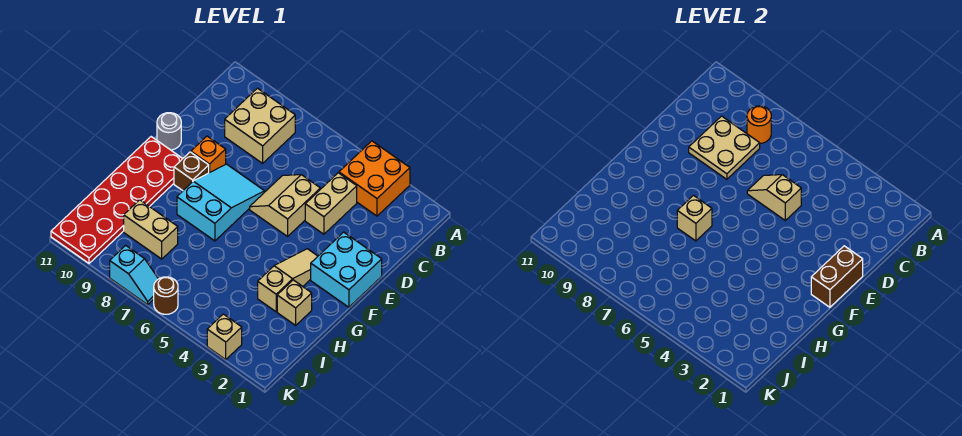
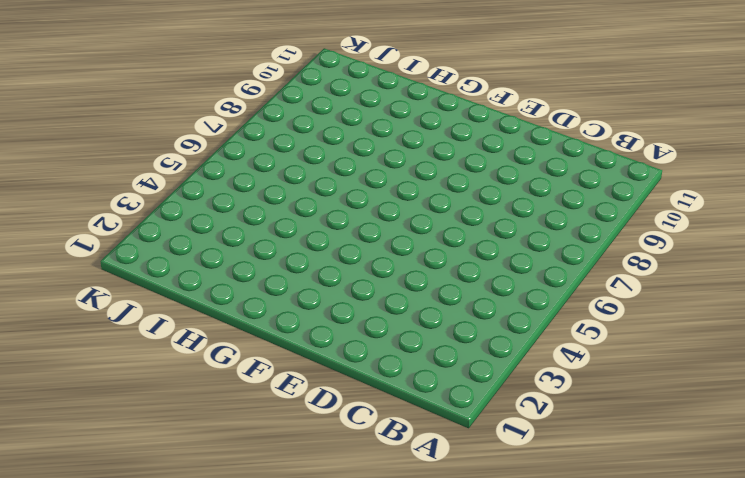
none -> orange brick A3:B4 level 1
none -> tan brick B8:C9 level 1
none -> tan brick C4:D4 level 1

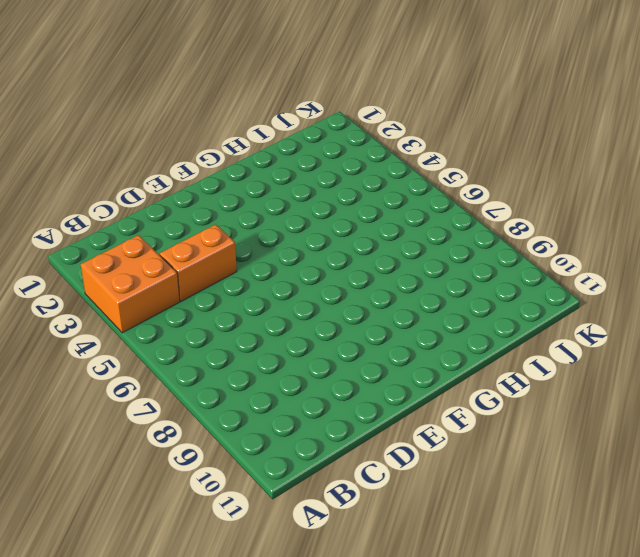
orange brick C4:D4 level 1 -> tan brick C4:D4 level 1
none -> tan brick B8:C9 level 1
none -> tan slope D5:E6 level 1 top 5
none -> cyan brick E1:F2 level 1

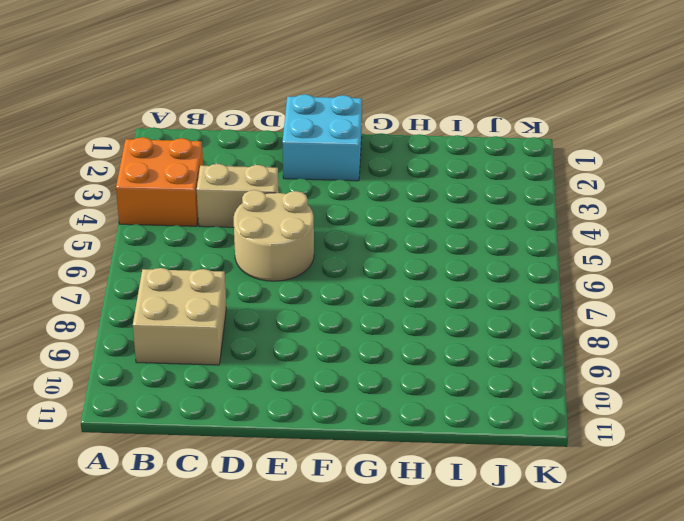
tan round brick D5:E6 level 1 -> tan slope D5:E6 level 1 top 5
none -> cyan slope E7:G8 level 1 top G
none -> orange brick E9 level 1
none -> grey round brick E11 level 1

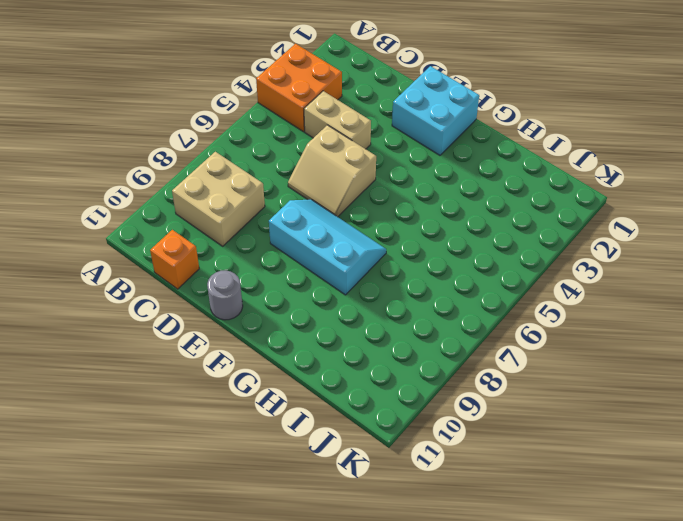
orange brick C11 level 1 -> orange brick E9 level 1
cyan slope E7:G8 level 1 top 8 -> cyan slope E7:G8 level 1 top G
none -> tan slope F3:H3 level 1 top H
none -> brown brick F9 level 1
none -> red plate F10:K11 level 1

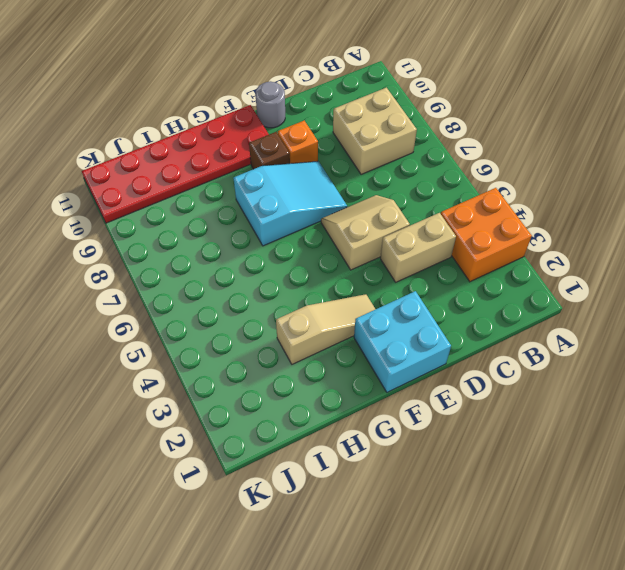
none -> tan brick H2 level 1
none -> tan brick I8:I9 level 1
none -> tan brick K3 level 1

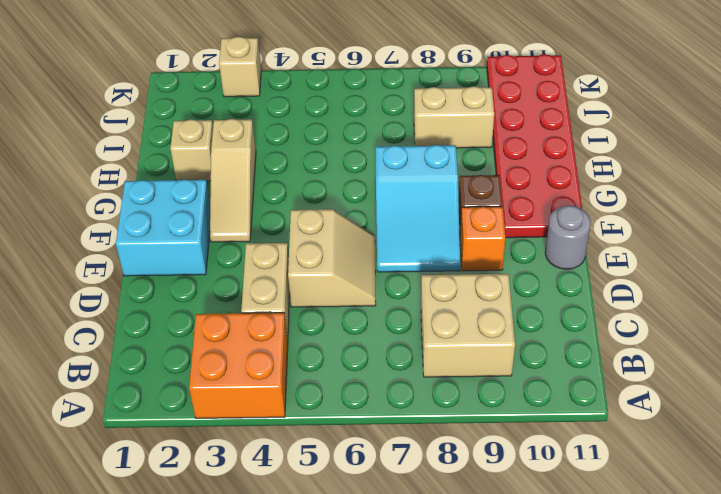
none -> brown round brick K6 level 1
none -> cyan slope K7:K8 level 1 top 8
none -> orange round brick B8 level 2

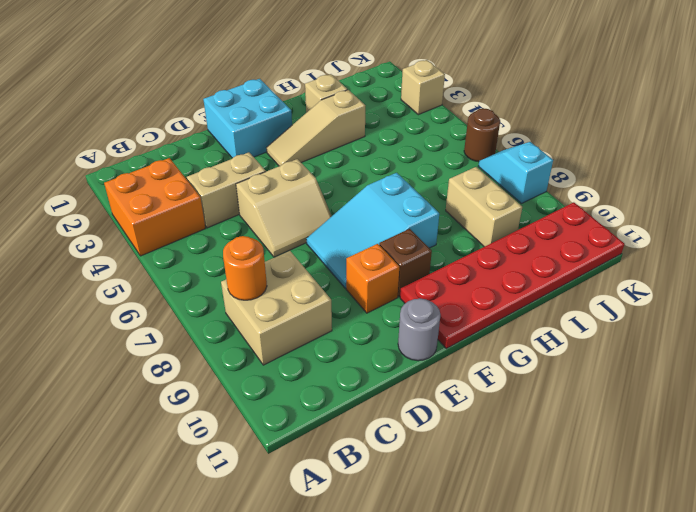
none -> tan plate C8:D9 level 2
none -> tan slope D5:D6 level 2 top 5
none -> brown brick E1:F1 level 2

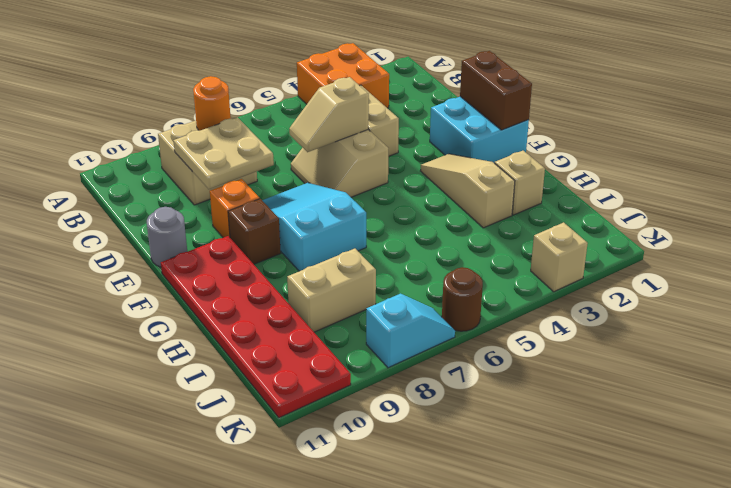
none -> tan brick G7 level 2

